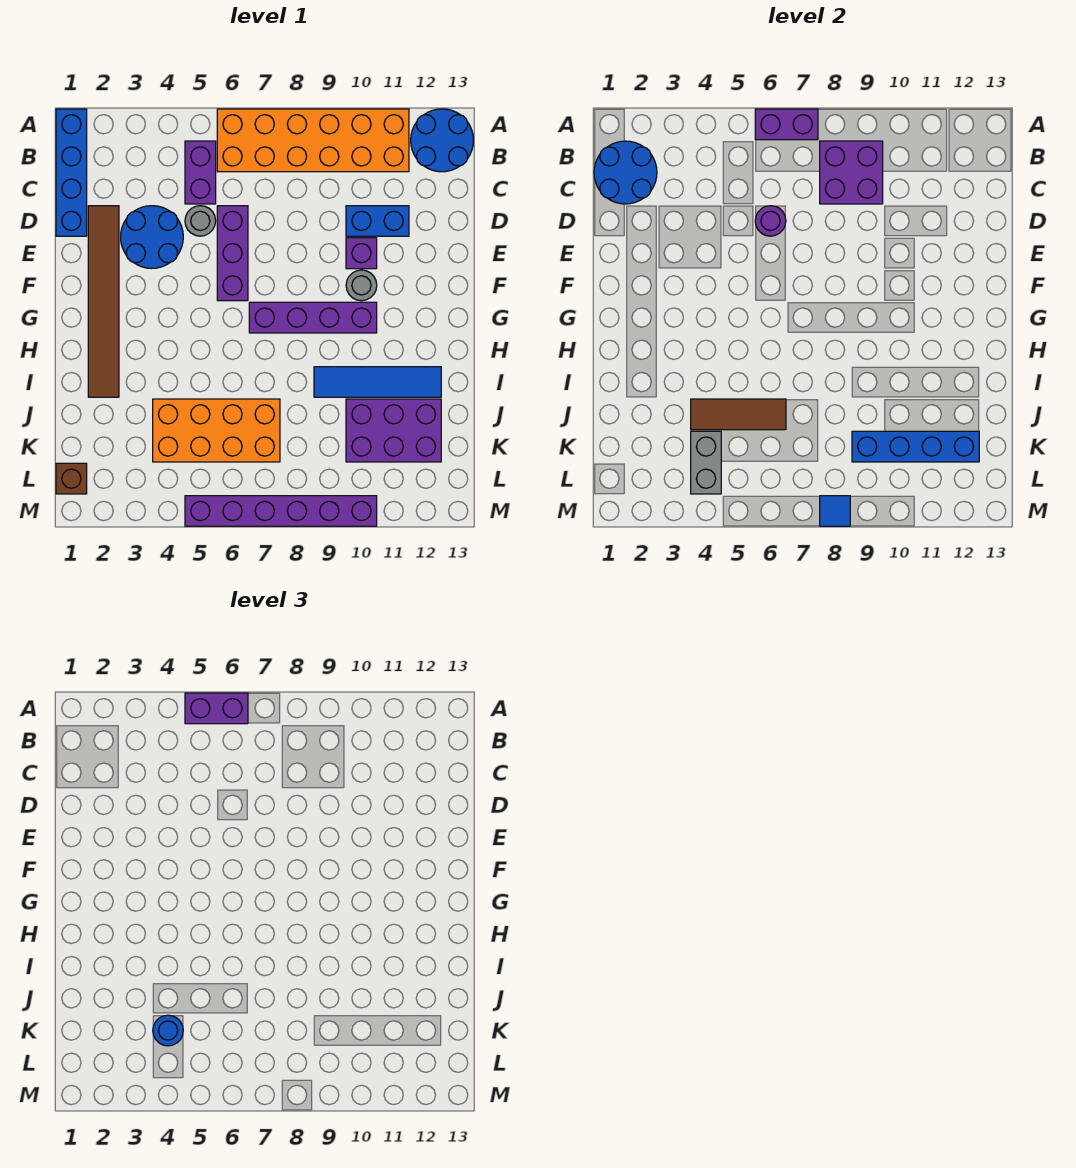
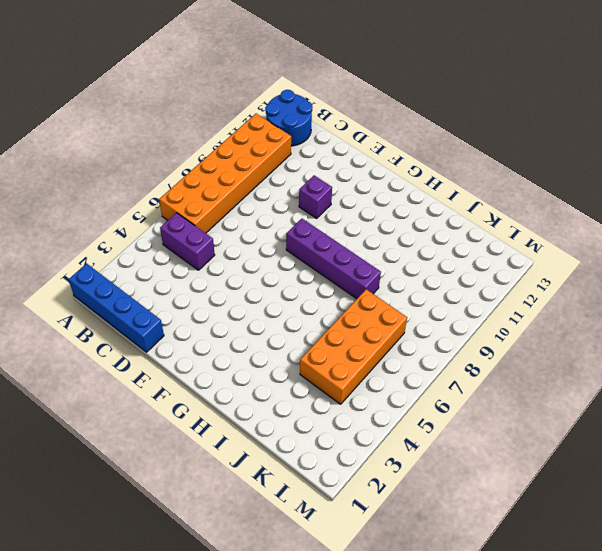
purple brick F8:I8 level 1 -> purple brick G7:G10 level 1
none -> brown tile D2:I2 level 1
none -> blue round brick D3:E4 level 1
none -> grey round brick D5 level 1

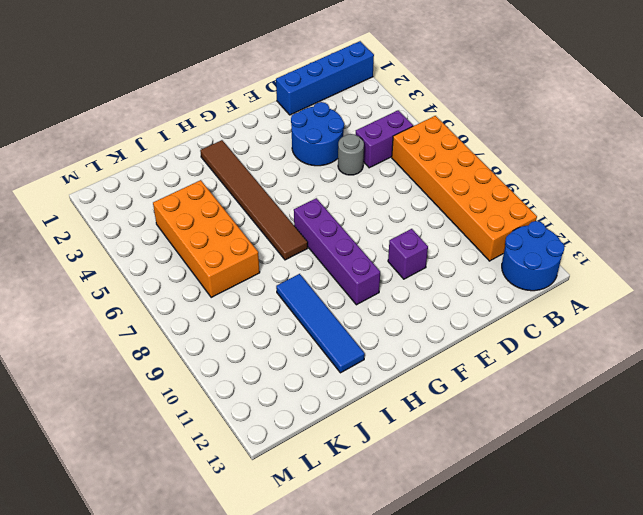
brown tile H2:H7 level 1 -> brown tile D2:I2 level 1
none -> purple brick D6:F6 level 1
none -> blue brick D10:D11 level 1
none -> grey round brick F10 level 1

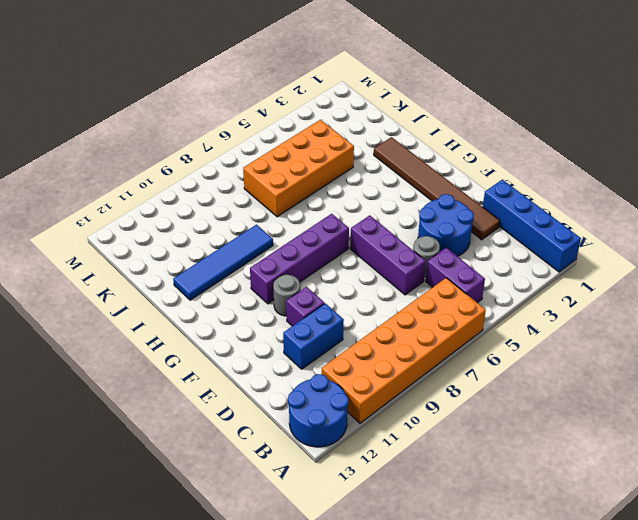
none -> purple brick J10:K12 level 1
none -> brown brick L1 level 1
none -> purple brick M5:M10 level 1

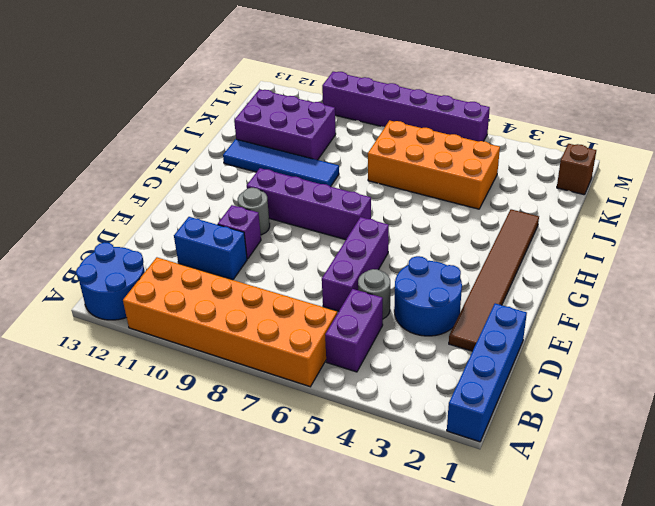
none -> purple brick A6:A7 level 2
none -> blue round brick B1:C2 level 2
none -> purple brick B8:C9 level 2

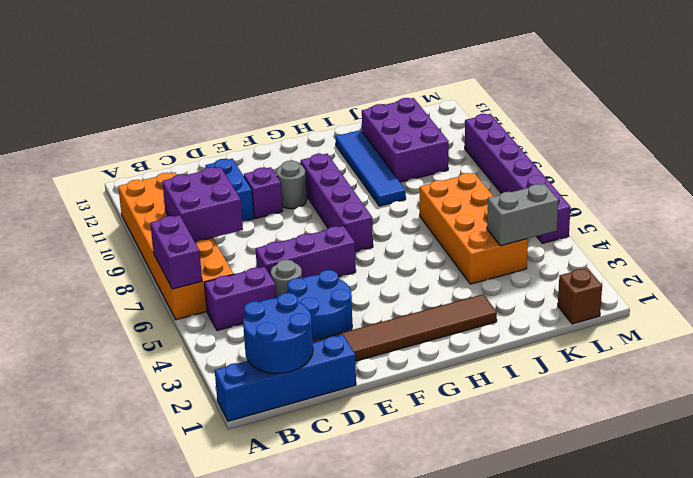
none -> blue round brick A12:B13 level 1
none -> purple round brick D6 level 2
none -> brown tile J4:J6 level 2

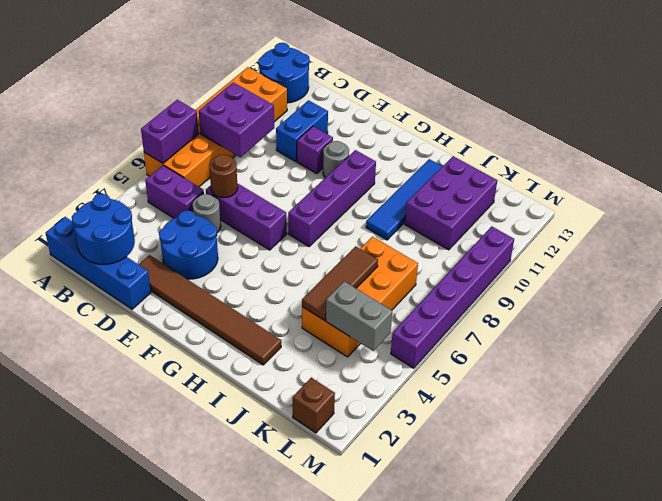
brown round brick D6 level 2 -> purple round brick D6 level 2
none -> blue brick K9:K12 level 2
none -> blue tile M8 level 2
none -> purple brick A5:A6 level 3

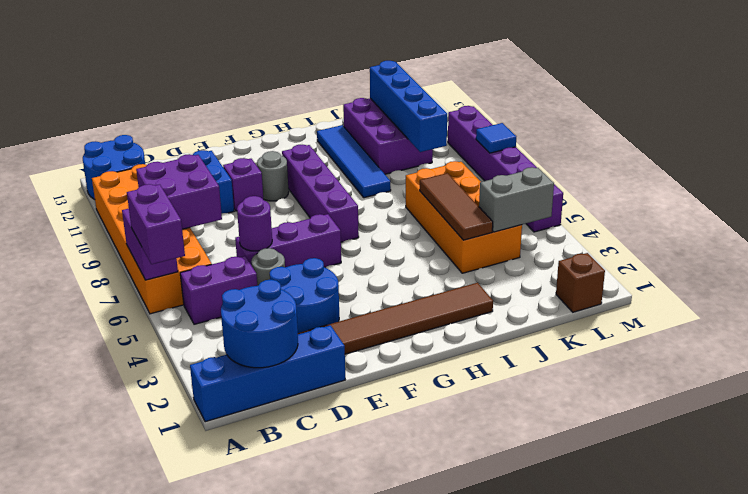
none -> blue round brick K4 level 3

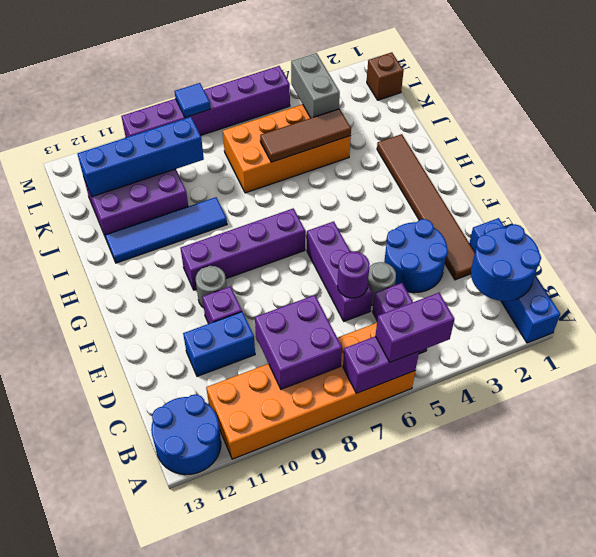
none -> blue round brick K4 level 3

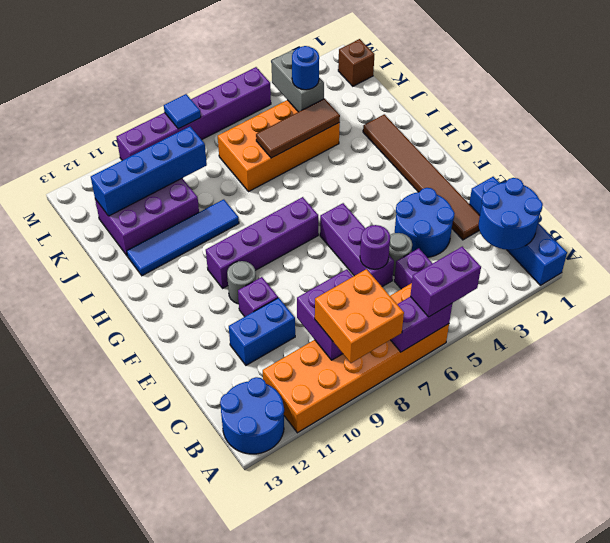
orange brick A8:B9 level 3 -> none

